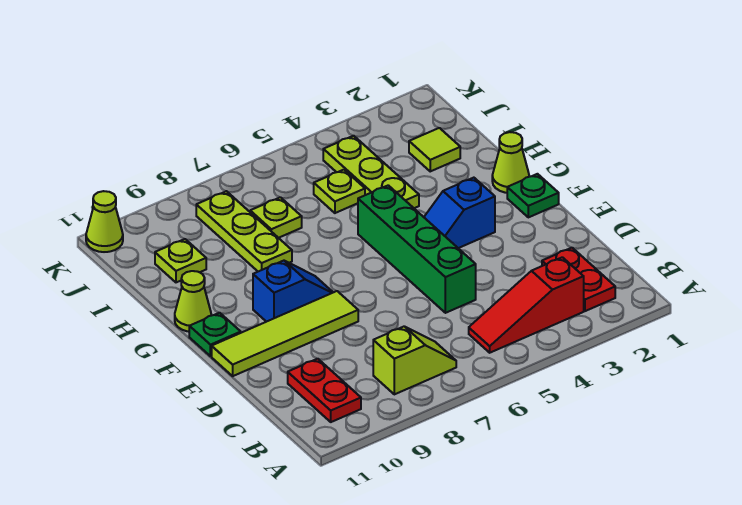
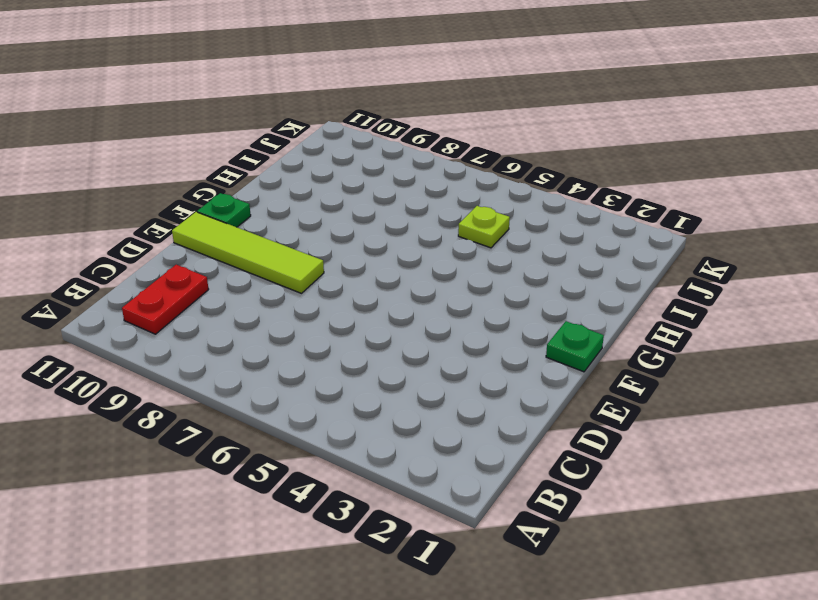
none -> red plate B2:C2 level 1
none -> red slope B3:B5 level 1 top 3
none -> lime slope B7:B8 level 1 top 8

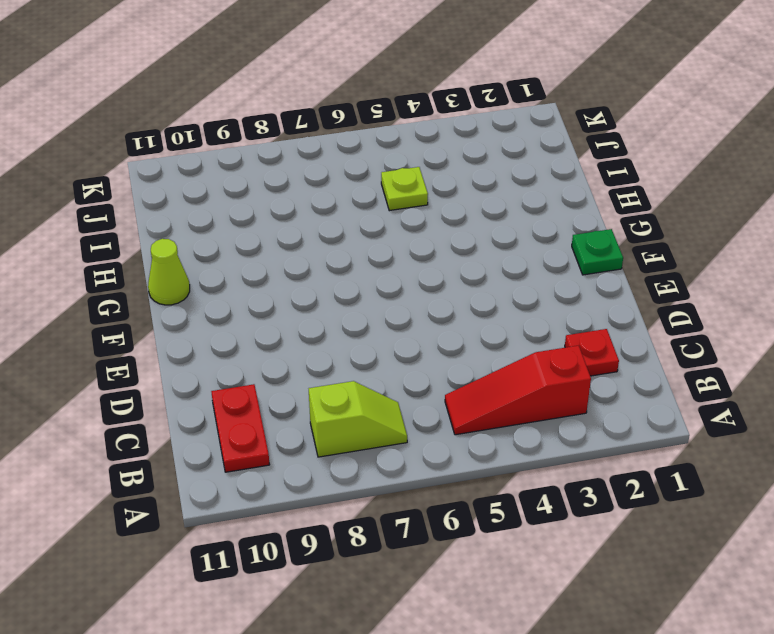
red plate C2 level 1 -> red plate B2:C2 level 1
none -> green brick D5:G5 level 1
none -> lime tile E8:E11 level 1
none -> blue slope F3:F4 level 1 top 3

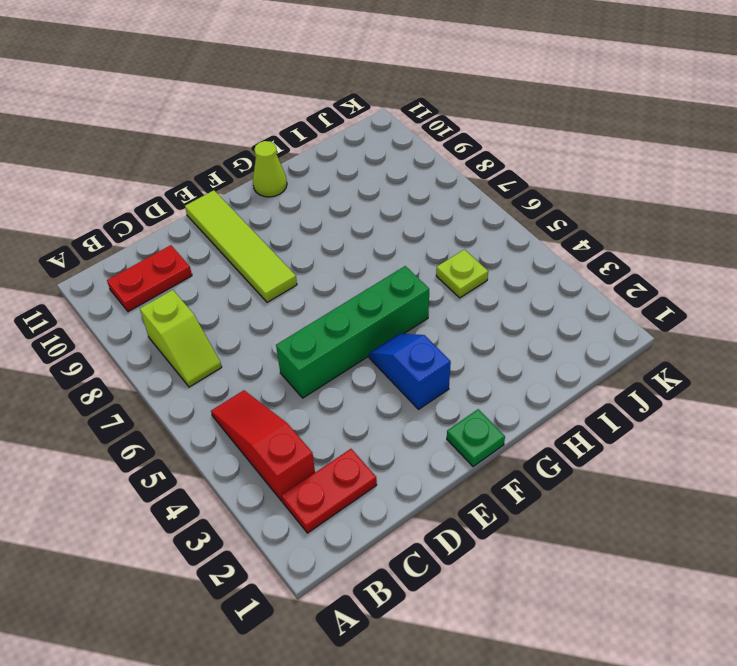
none -> blue slope F8:F9 level 1 top 9
none -> green plate F11 level 1
none -> lime cone G1 level 1

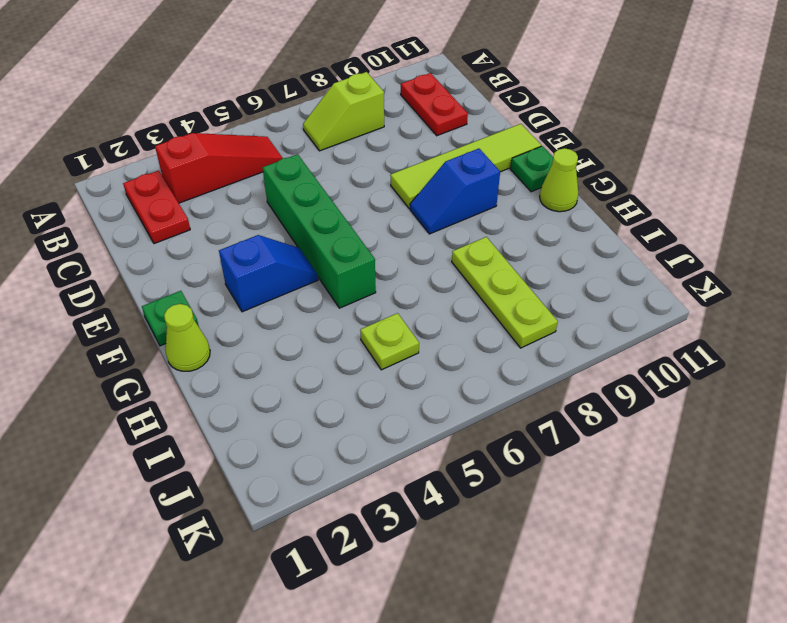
none -> lime plate H4:J4 level 1
none -> lime tile I2 level 1
none -> lime plate I7 level 1

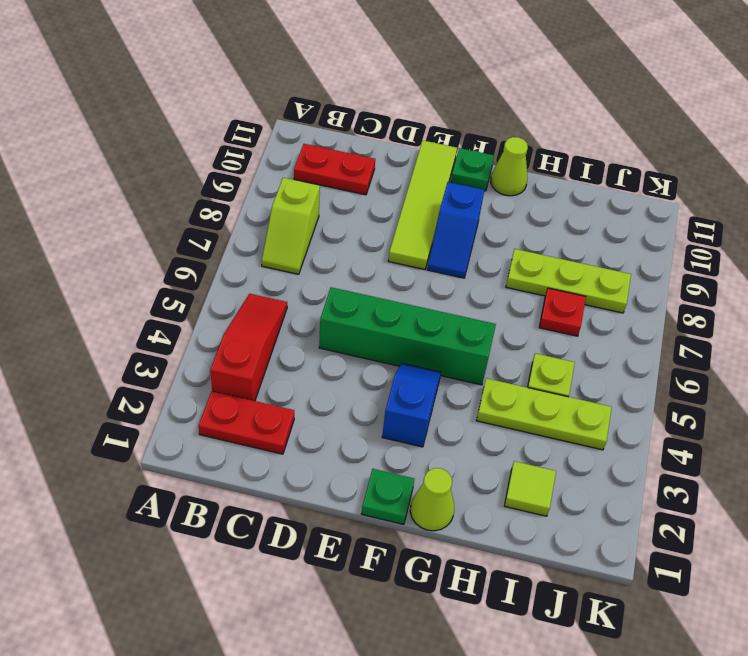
red plate I7 level 1 -> lime plate I7 level 1
none -> lime plate I10 level 1
none -> lime cone K11 level 1

